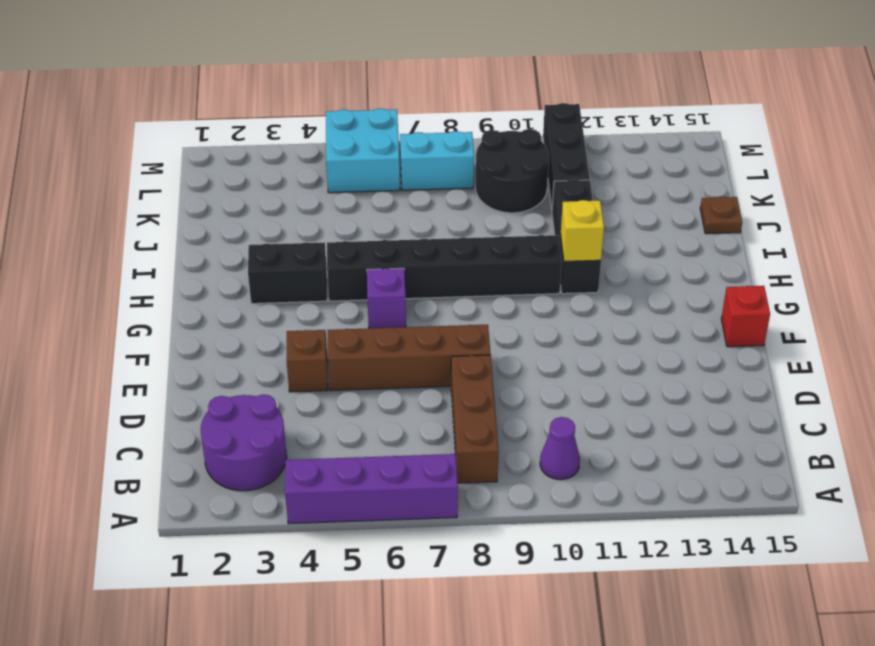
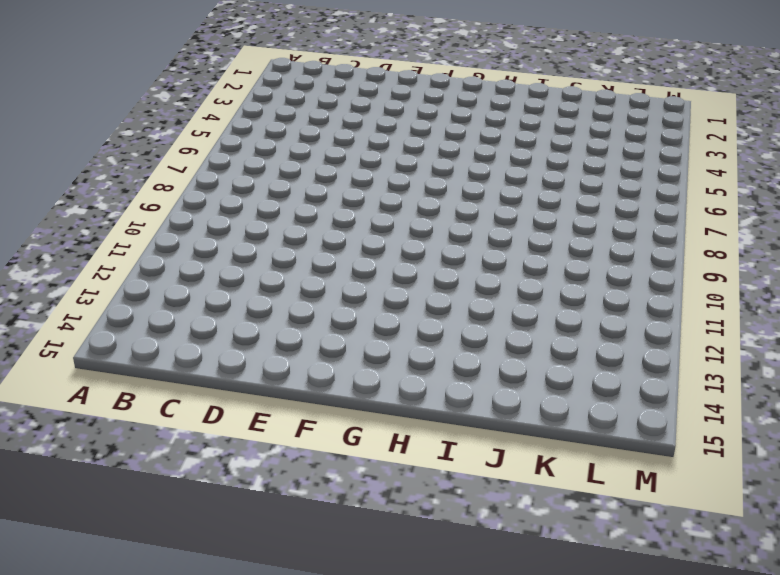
none -> purple brick A4:A7 level 1
none -> purple round brick B2:C3 level 1
none -> brown brick B8:D8 level 1

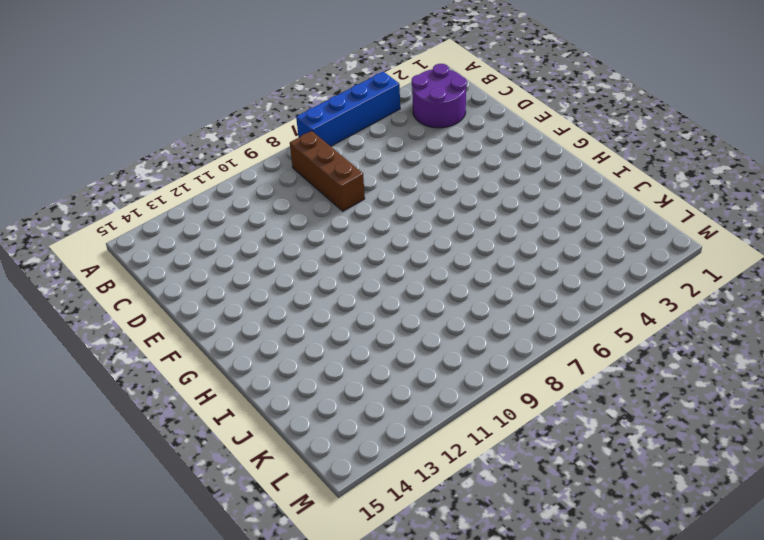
blue brick A4:A7 level 1 -> purple brick A4:A7 level 1
none -> purple cone B10 level 1
none -> brown brick E4 level 1
none -> brown brick E5:E8 level 1

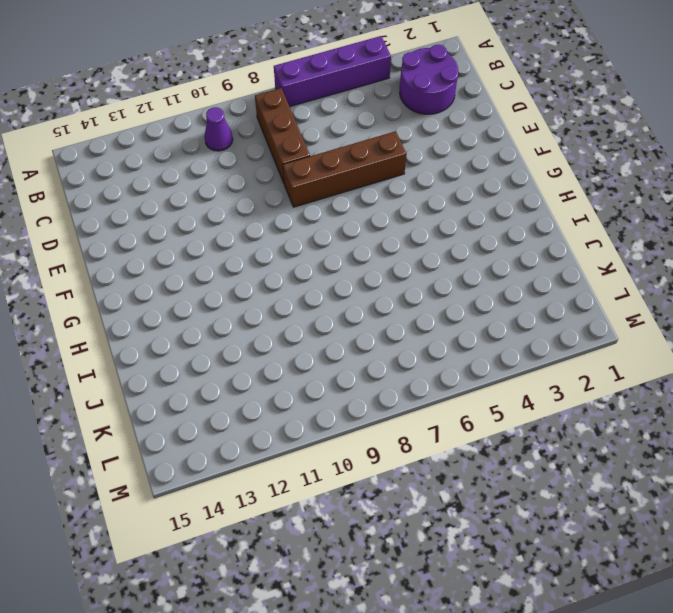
none -> brown brick E4 level 1
none -> red brick F15 level 1
none -> purple brick G6 level 1

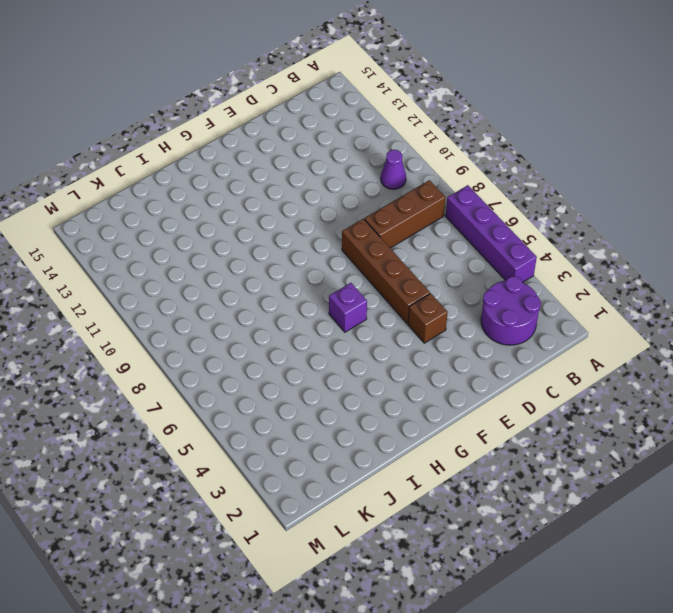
none -> red brick F15 level 1
none -> black brick H3:H4 level 1
none -> black brick H5:H10 level 1

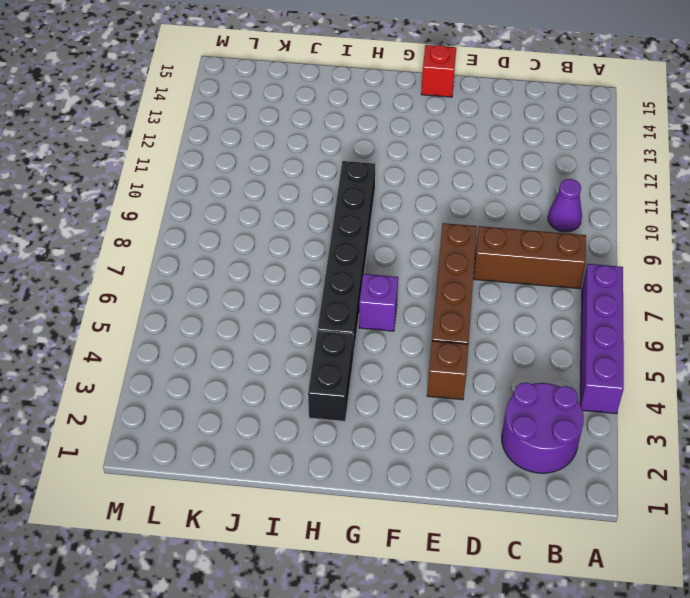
none -> black brick H11:J11 level 1
none -> brown plate J15 level 1
none -> black round brick K9:L10 level 1

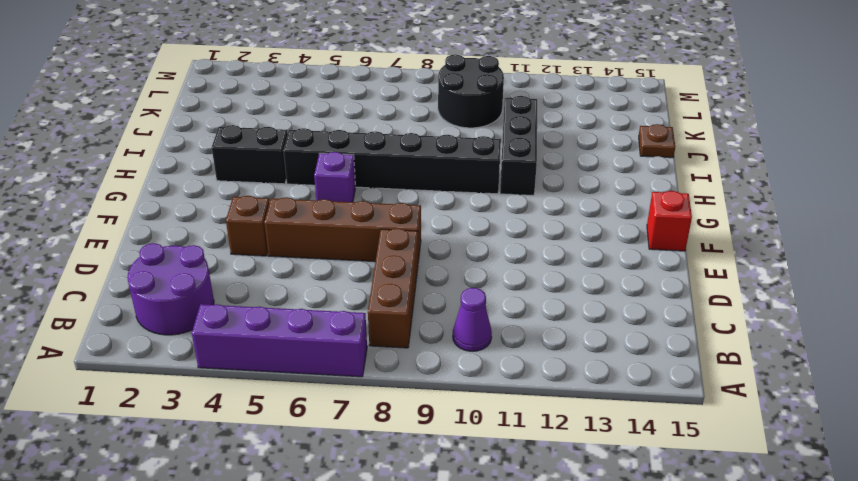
none -> black brick K11:M11 level 1
none -> cyan brick L5:M6 level 1
none -> cyan brick L7:L8 level 1

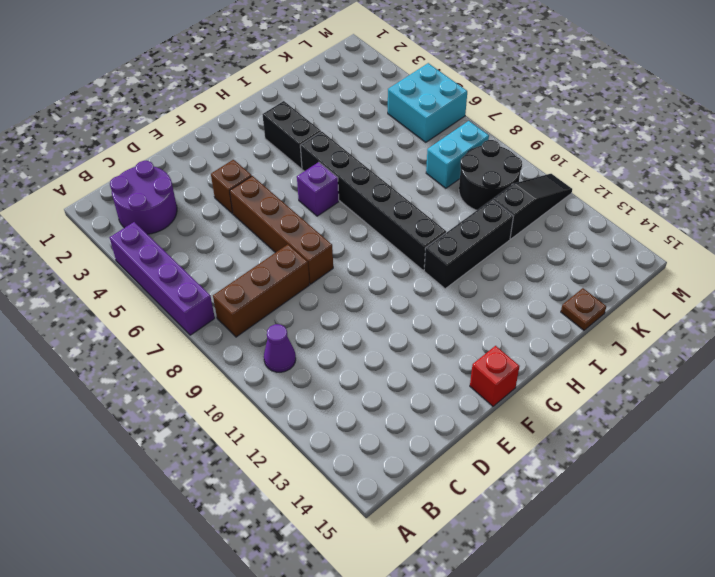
cyan brick K8:L8 level 1 -> cyan brick L7:L8 level 1
black slope K11:M11 level 1 top K -> black brick K11:M11 level 1
none -> yellow brick H11 level 2

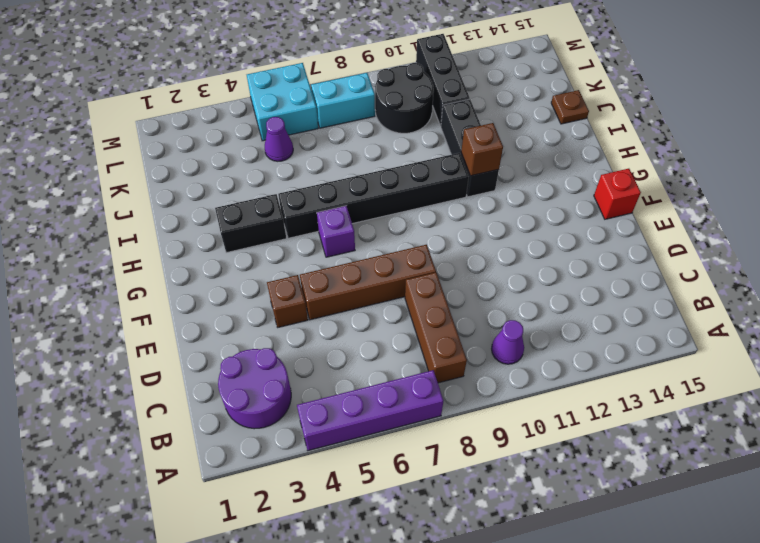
brown brick H11 level 2 -> yellow brick H11 level 2
purple cone K5 level 1 -> none

